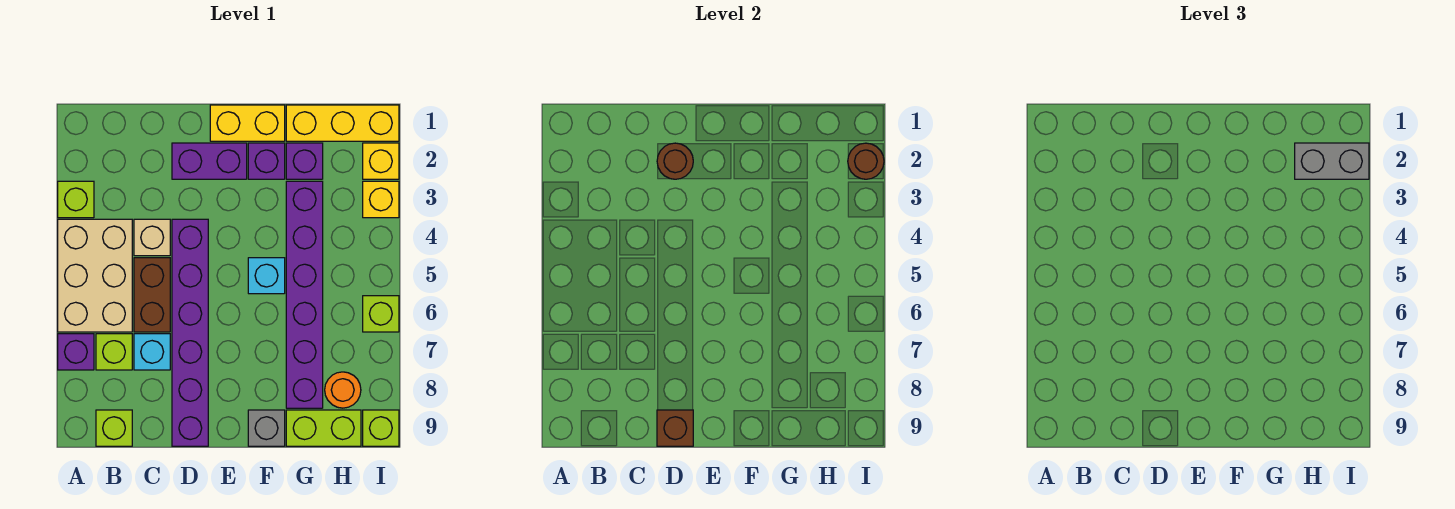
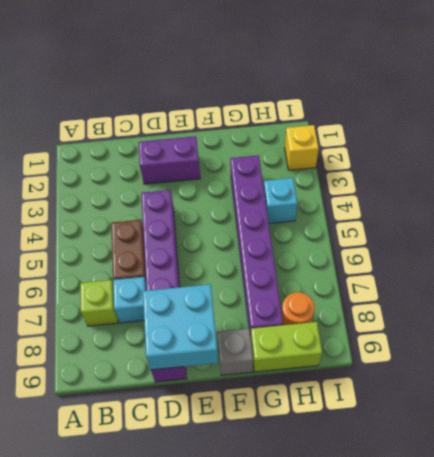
cyan brick D8:E9 level 2 -> brown brick D9 level 2
cyan brick H4 level 1 -> cyan brick F5 level 1
none -> lime brick A3 level 1
none -> tan brick A4:B6 level 1
none -> purple brick A7 level 1

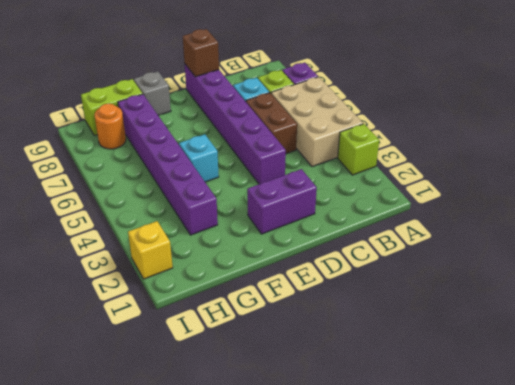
none -> lime brick B9 level 1
none -> tan brick C4 level 1
none -> yellow brick E1:F1 level 1

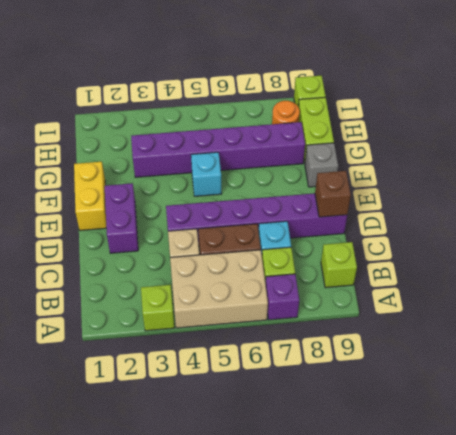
none -> purple brick F2 level 1
none -> yellow brick G1:I1 level 1
none -> purple brick G2 level 1

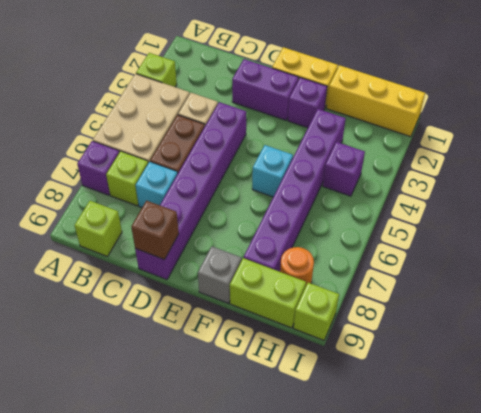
purple brick H4 level 1 -> purple brick G2 level 1
none -> yellow brick I2 level 1
none -> yellow brick I3 level 1
none -> lime brick I6 level 1

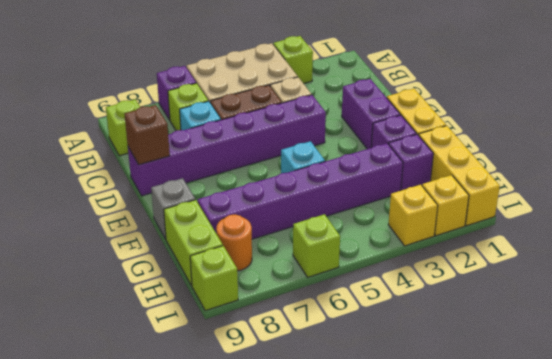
none -> brown round brick D2 level 2
none -> brown round brick I2 level 2
none -> grey brick H2:I2 level 3

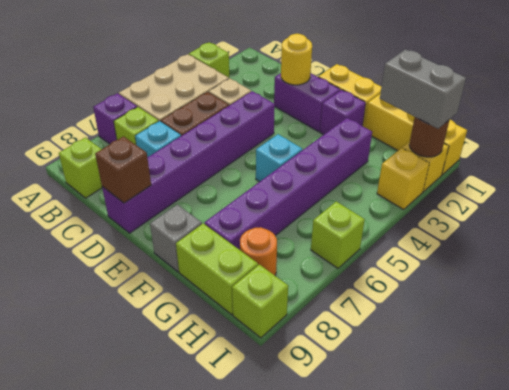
yellow round brick D2 level 2 -> brown round brick D2 level 2
none -> purple brick G2 level 1

